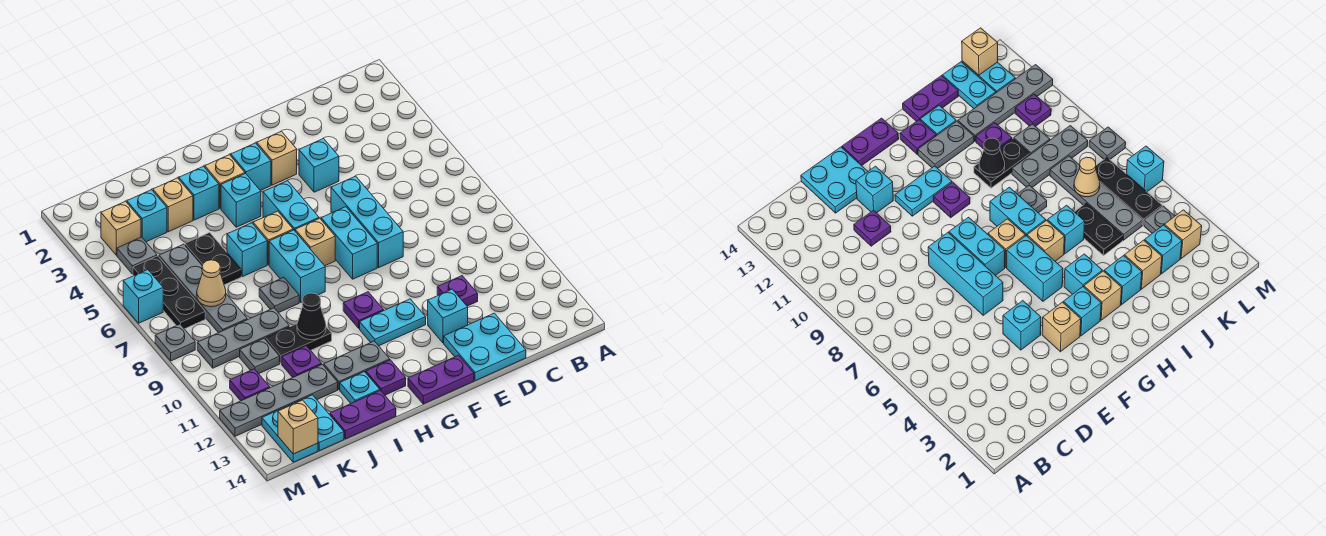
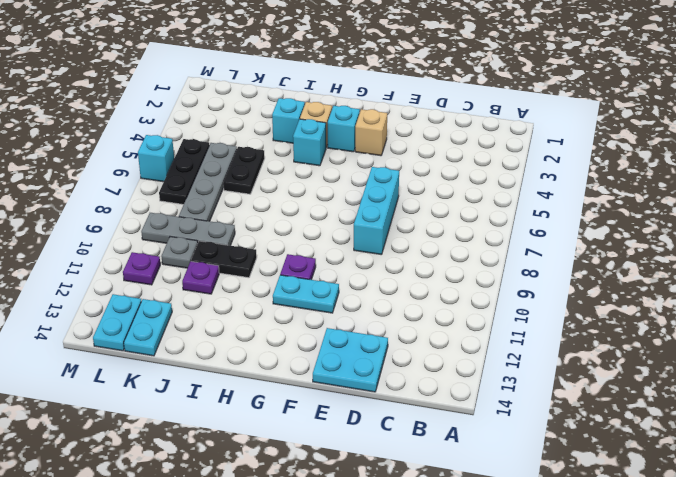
none -> purple plate D11 level 1
none -> cyan brick E4 level 1
none -> cyan brick E12 level 1
none -> cyan brick F7:F8 level 1

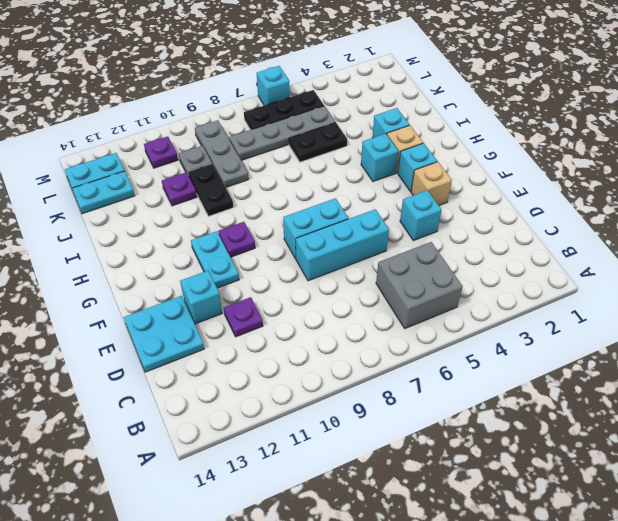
grey brick B5:C6 level 1 -> none
none -> purple plate F14:G14 level 1
none -> cyan brick G5:G6 level 1
none -> tan brick G7 level 1
none -> tan brick H6 level 1

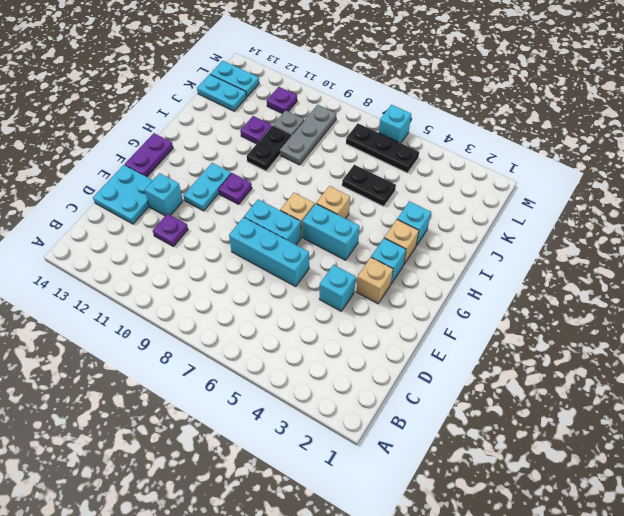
none -> cyan brick H4 level 1
none -> cyan brick H7:H8 level 1
none -> grey plate H12:I12 level 1
none -> purple plate H13 level 1

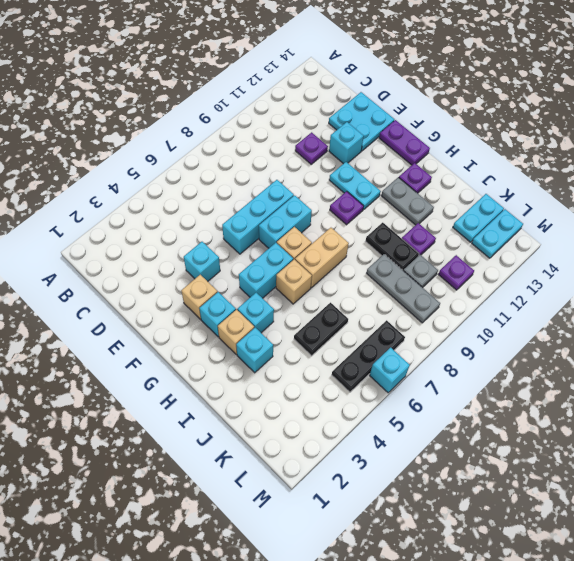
tan brick H7:H8 level 1 -> cyan brick H7:H8 level 1
none -> cyan brick I6 level 1
none -> grey plate I8 level 1
none -> cyan plate I13 level 1
none -> purple plate I14:J14 level 1

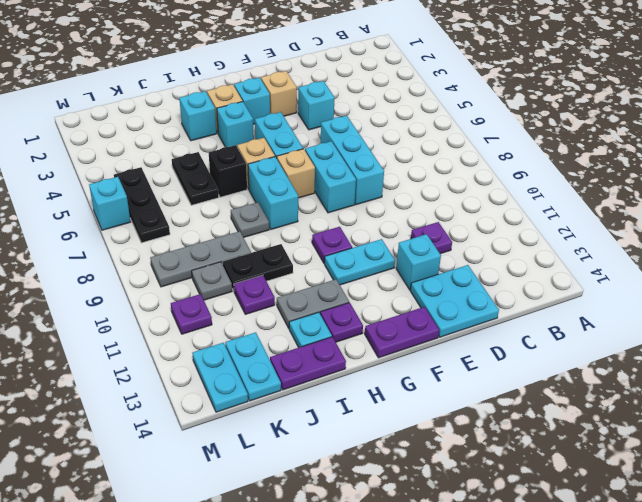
black brick I6 level 1 -> cyan brick I6 level 1
none -> tan brick J3 level 1
none -> grey plate J12:M12 level 1
none -> cyan brick K3 level 1
none -> grey plate K5:K8 level 1

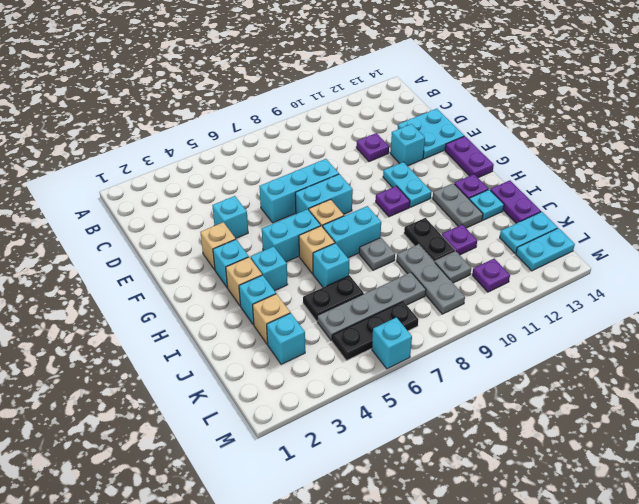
none -> grey plate J12:M12 level 1
none -> tan brick L3 level 1
none -> grey plate L4 level 1
none -> grey plate M8 level 1

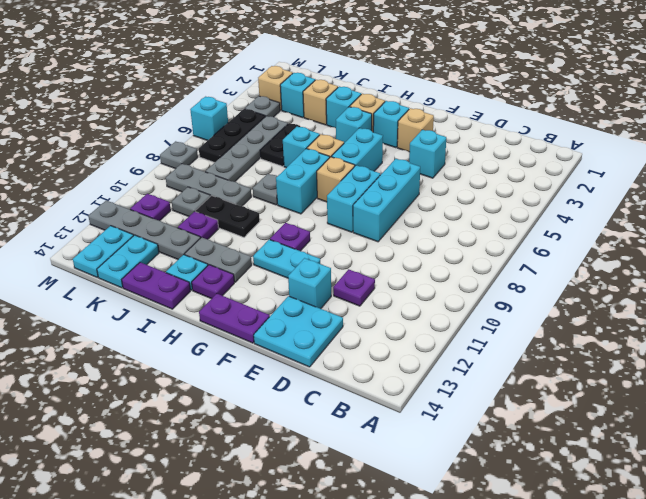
none -> black cone I10 level 2
none -> tan cone K7 level 2
none -> tan brick L14 level 2

